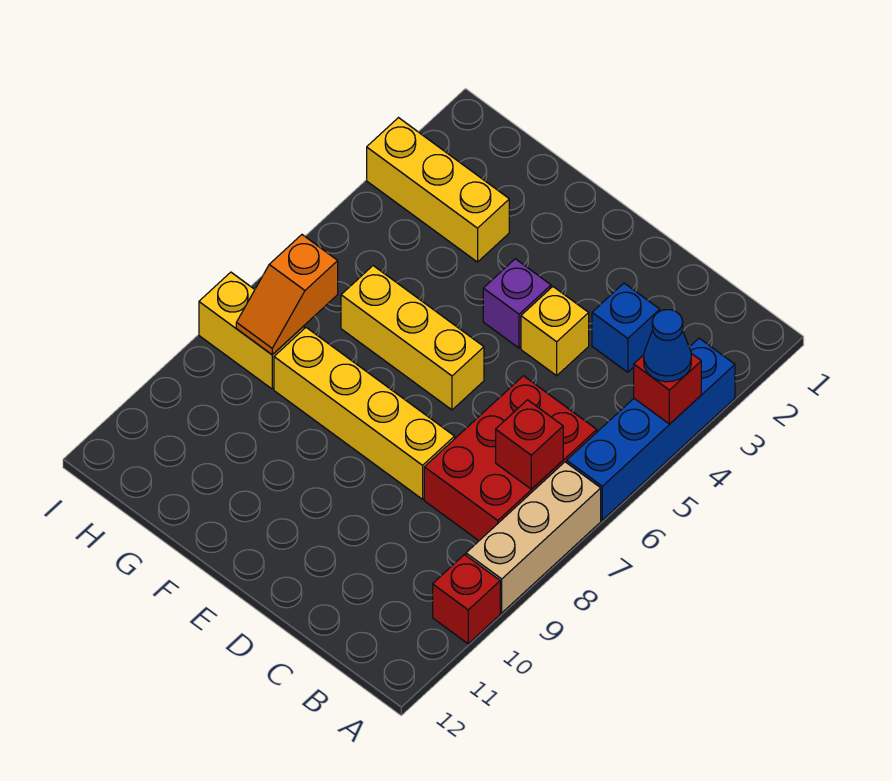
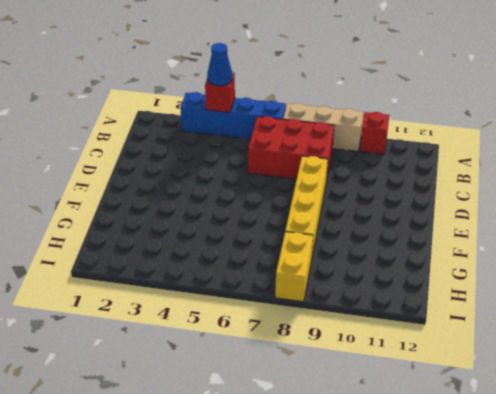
none -> blue brick C3 level 1
none -> yellow brick D4 level 1
none -> purple brick E4 level 1

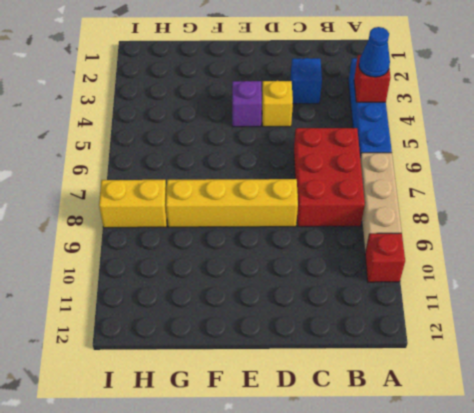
none -> yellow brick E6:G6 level 1
none -> yellow brick G3:I3 level 1
none -> red brick B7 level 2

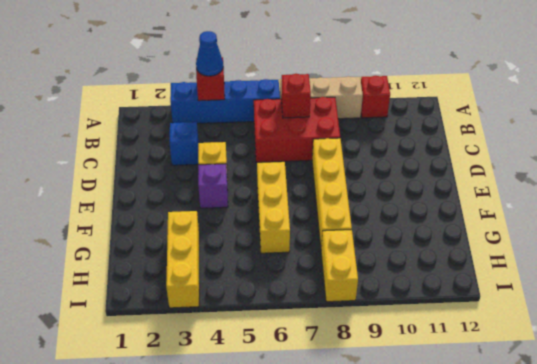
none -> orange slope H7:H8 level 2 top 7

